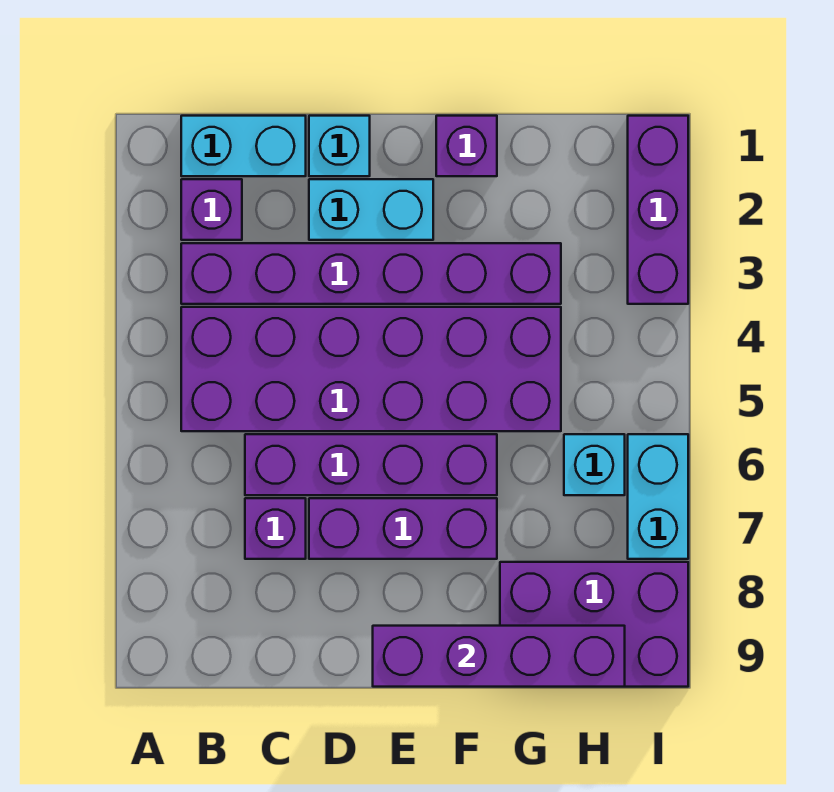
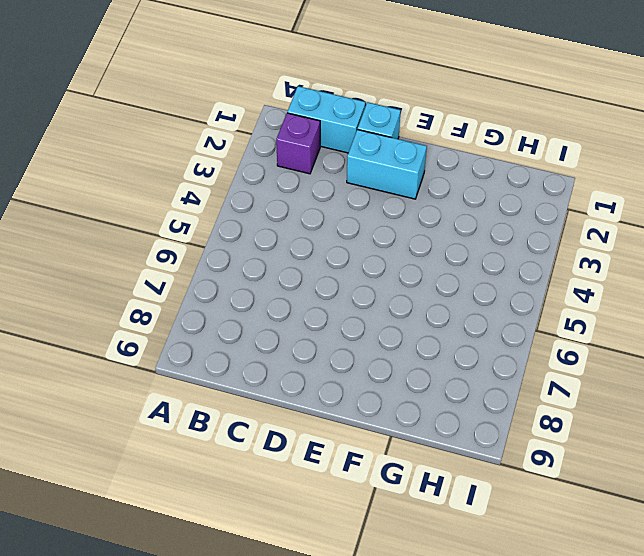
none -> purple brick B3:G3 level 1
none -> purple brick B4:G5 level 1
none -> purple brick C6:F6 level 1

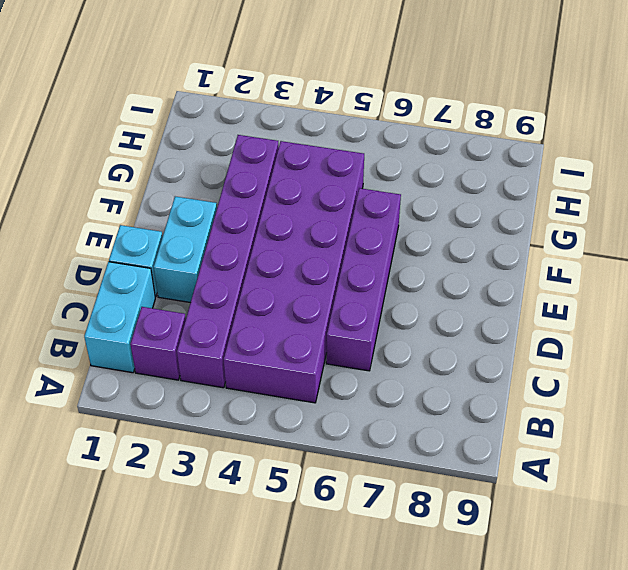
none -> purple brick C7 level 1
none -> purple brick D7:F7 level 1
none -> purple brick F1 level 1

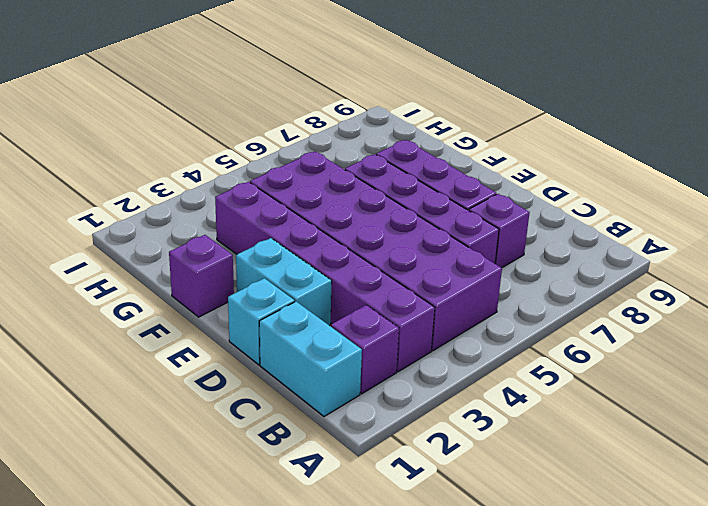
none -> purple brick G8:I9 level 1
none -> cyan brick H6 level 1
none -> purple brick I1:I3 level 1

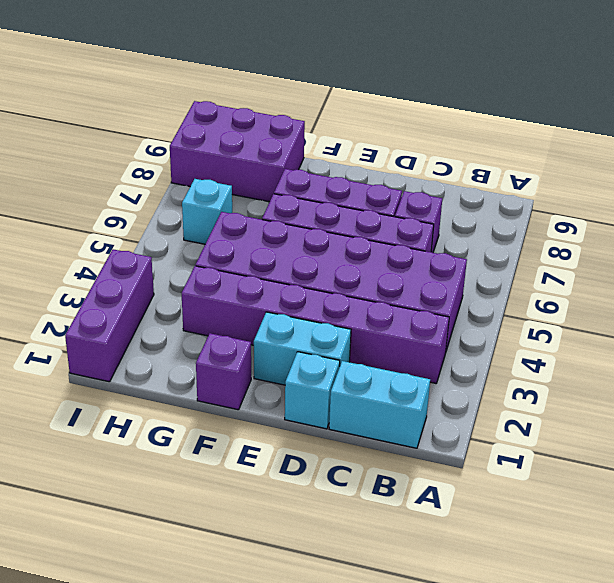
none -> purple brick B2 level 1
none -> cyan brick I6:I7 level 1
none -> purple brick E9:H9 level 2

